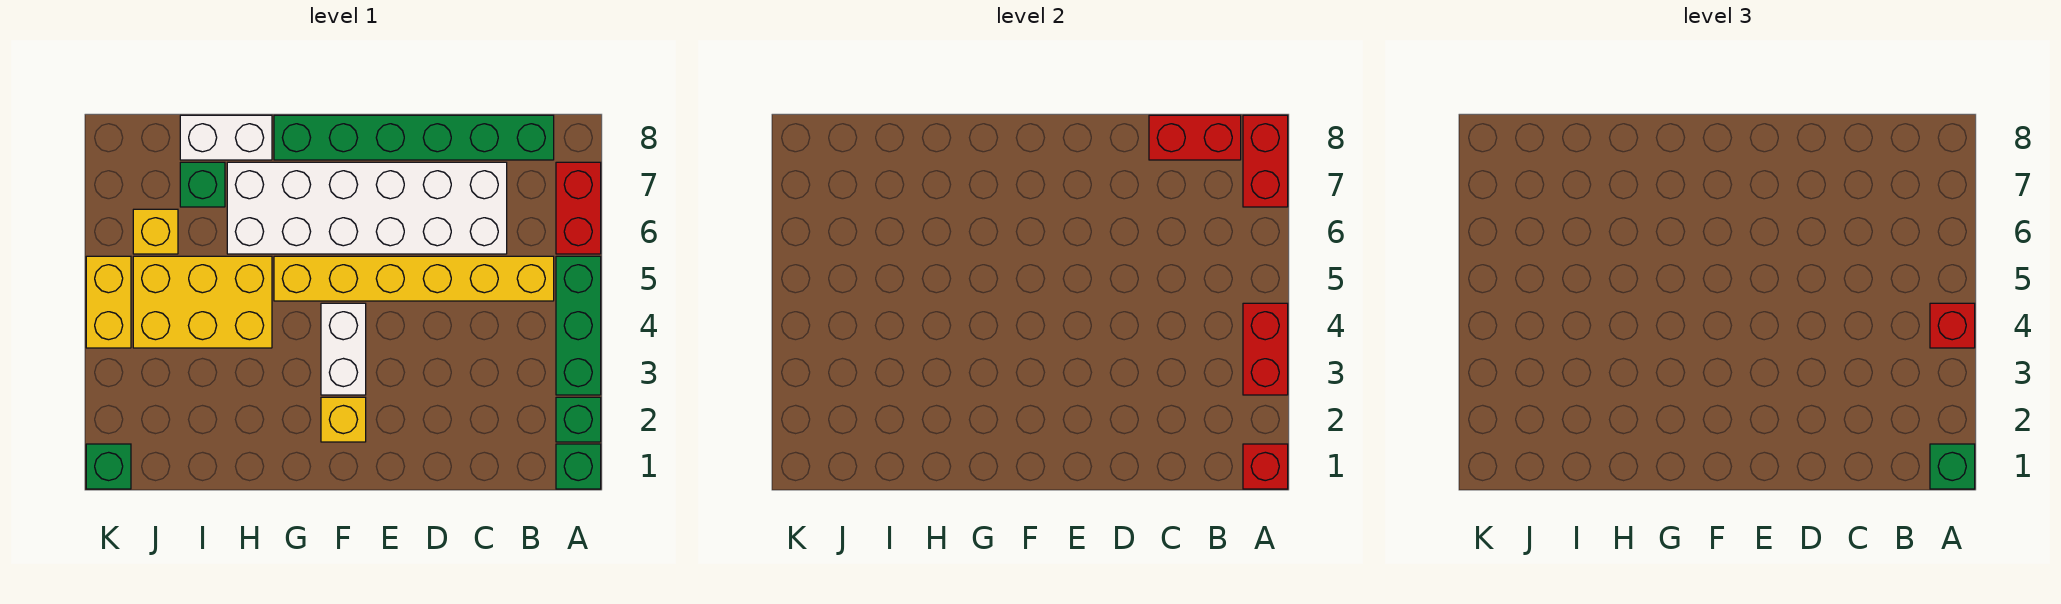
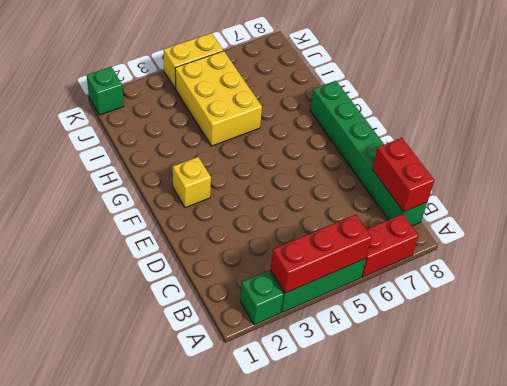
red brick A3:A5 level 2 -> red brick A3:A4 level 2
none -> green brick A1 level 1
none -> yellow brick B5:G5 level 1
none -> white brick C6:H7 level 1

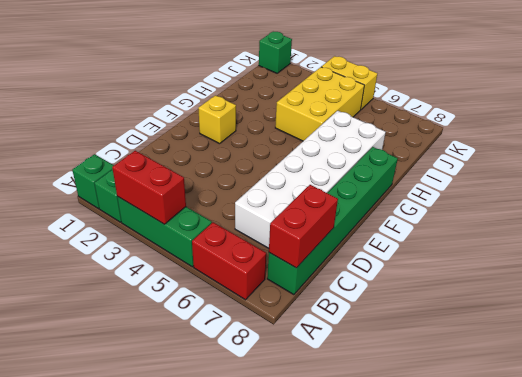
none -> yellow brick B5:G5 level 1
none -> white brick F3:F4 level 1
none -> white brick H8:I8 level 1

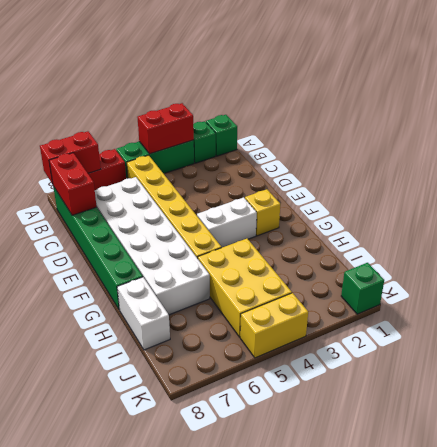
none -> green brick I7 level 1
none -> yellow brick J6 level 1
none -> red brick A1 level 2

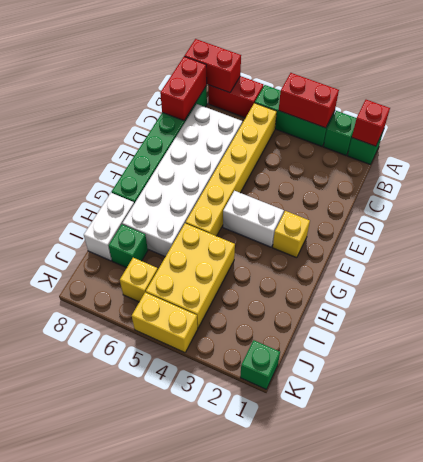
none -> green brick A1 level 3
none -> red brick A4 level 3

